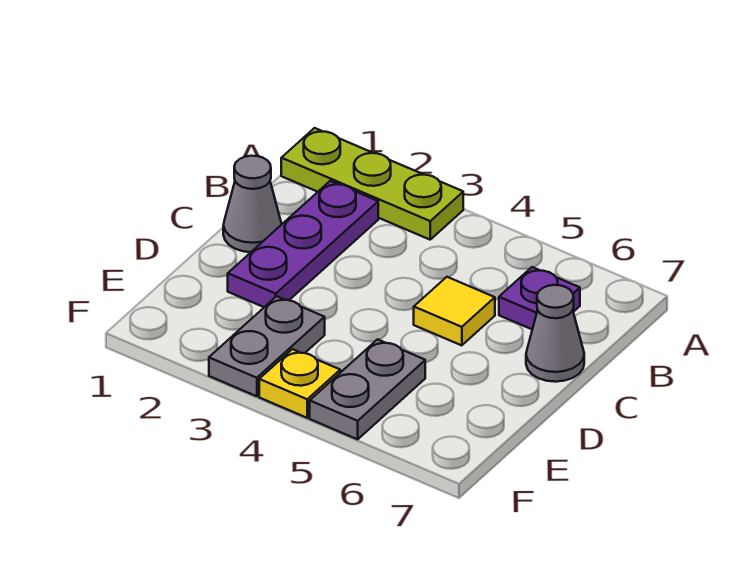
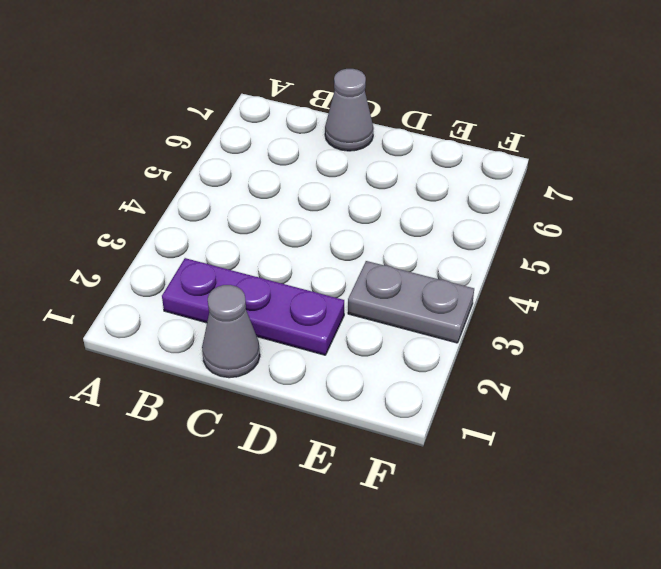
none -> lime plate A1:A3 level 1
none -> purple plate B6 level 1

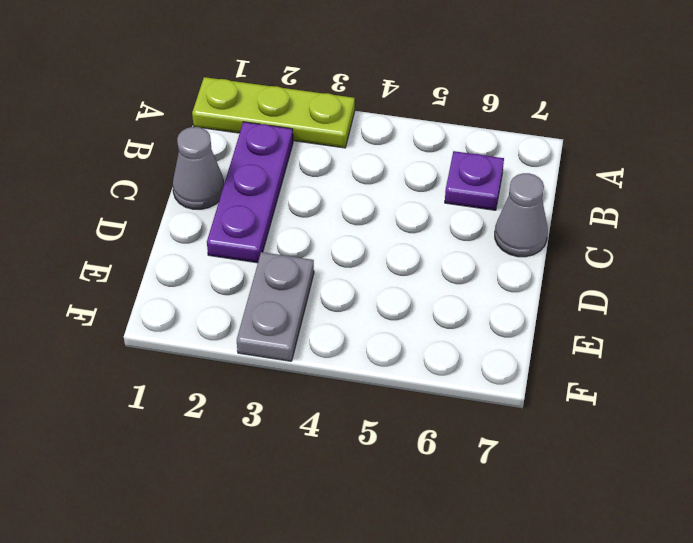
none -> yellow tile C5 level 1
none -> grey plate E5:F5 level 1

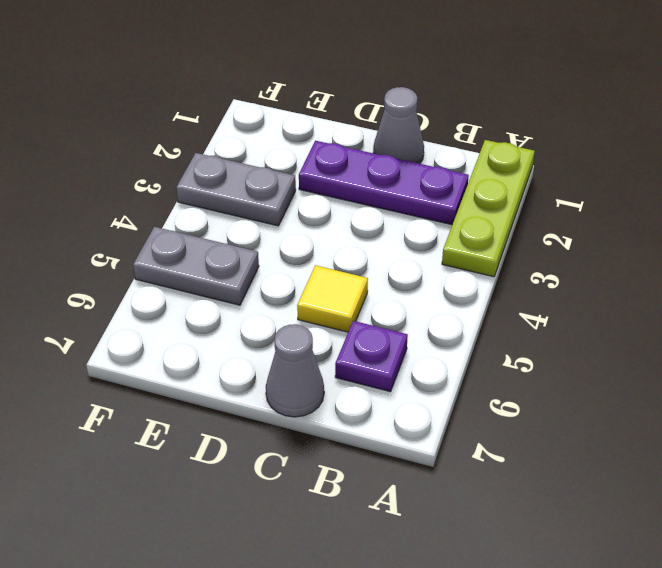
none -> yellow plate F4 level 1

